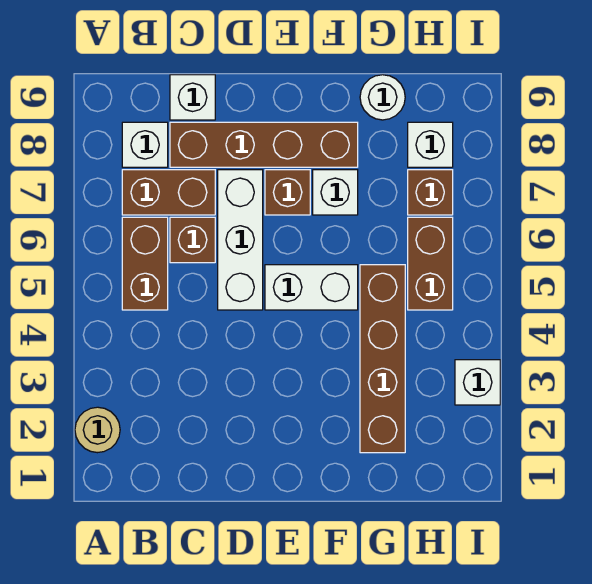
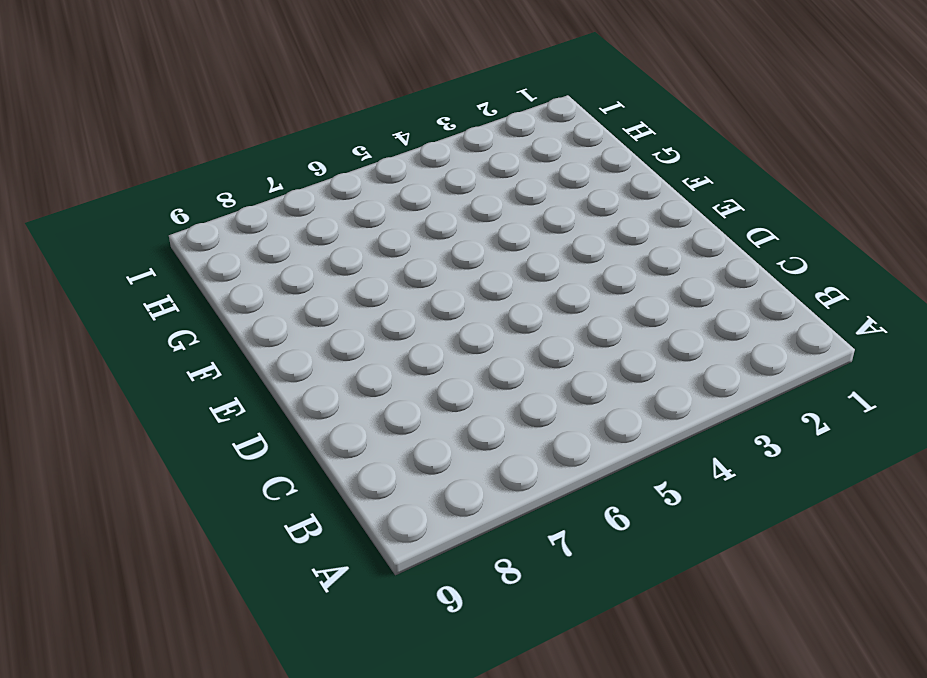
none -> tan round brick A2 level 1
none -> brown brick B5:B6 level 1
none -> brown brick B7:C7 level 1

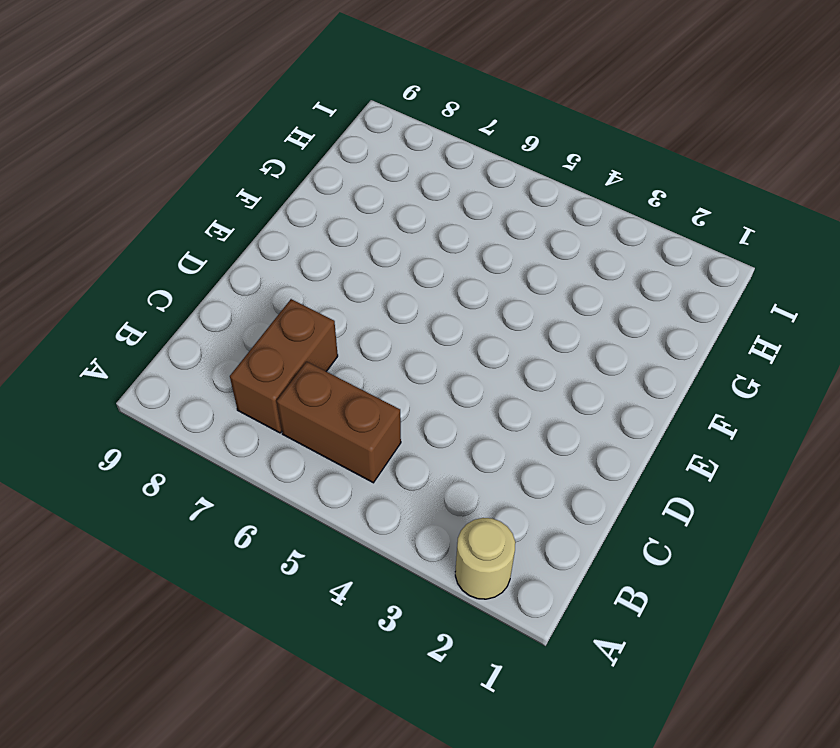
none -> white brick B8 level 1
none -> brown brick C6 level 1
none -> brown brick C8:F8 level 1

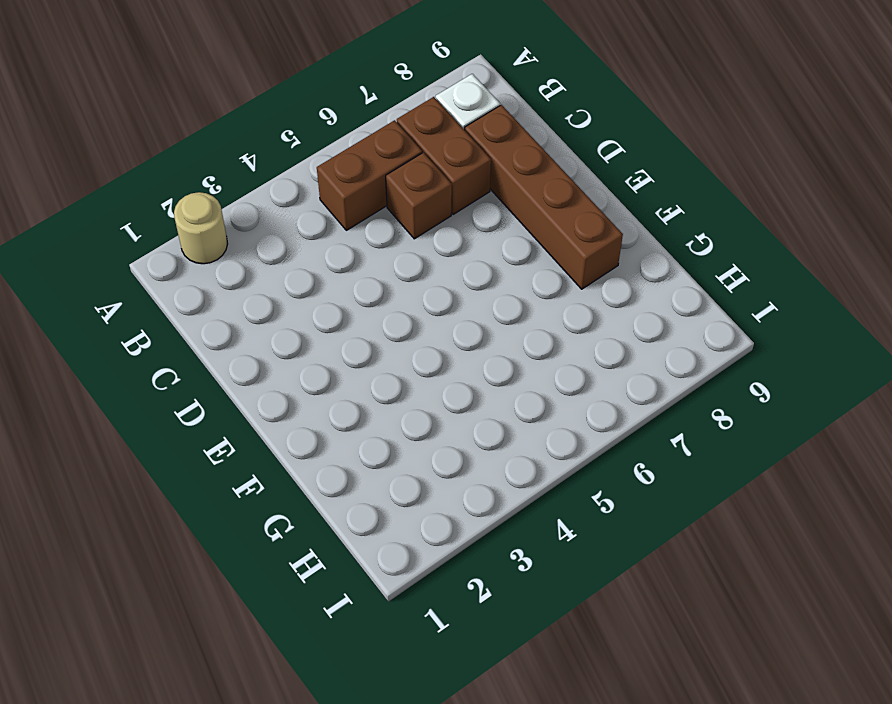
none -> white brick C9 level 1
none -> white brick D5:D7 level 1
none -> white brick E5:F5 level 1

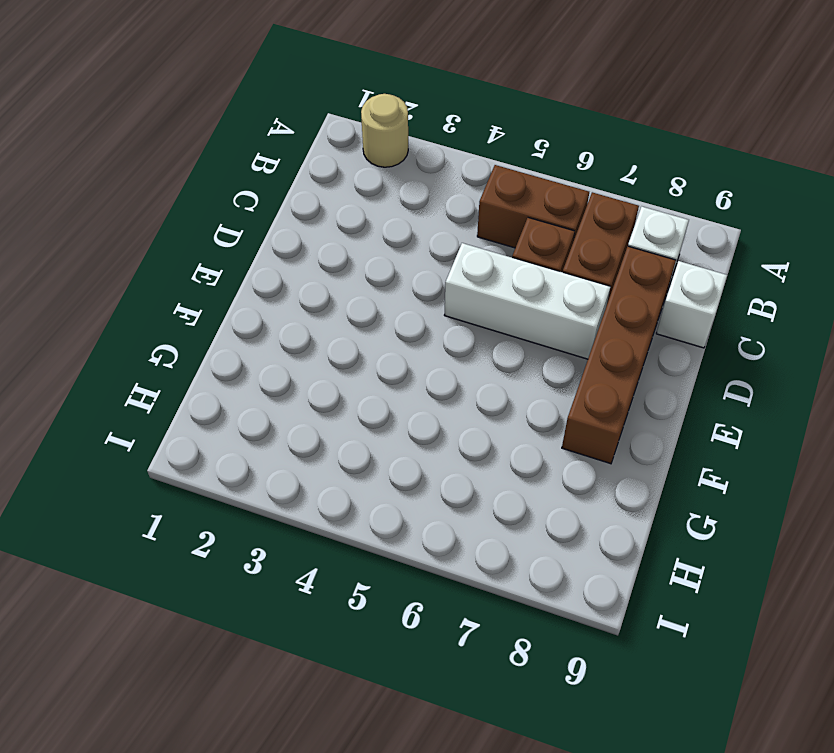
none -> white brick E5:F5 level 1
none -> brown brick E7 level 1
none -> white brick F7 level 1

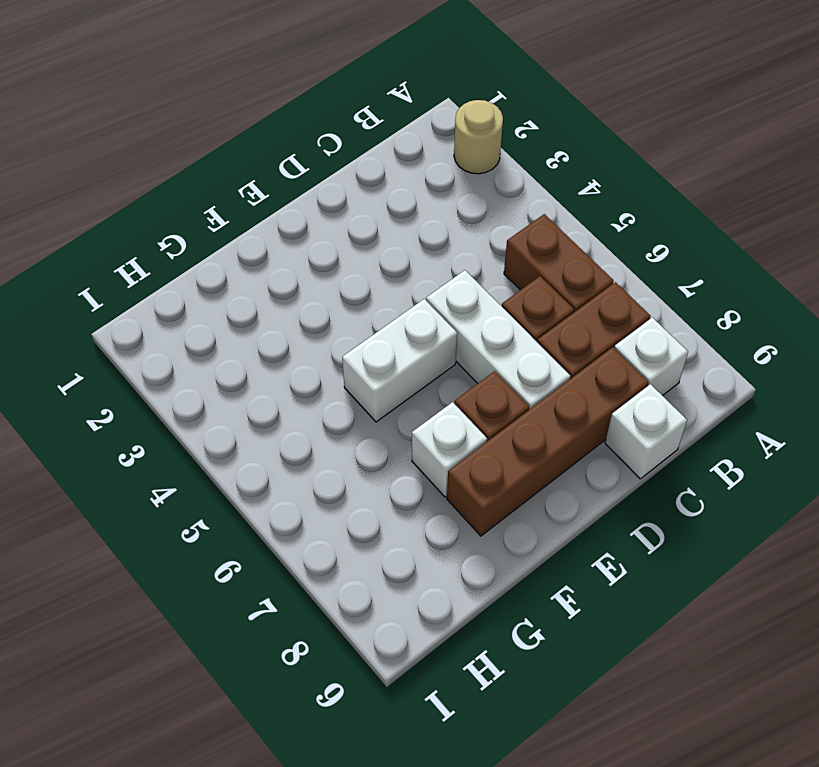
none -> brown brick G2:G5 level 1
none -> white round brick G9 level 1
none -> brown brick H5:H6 level 1

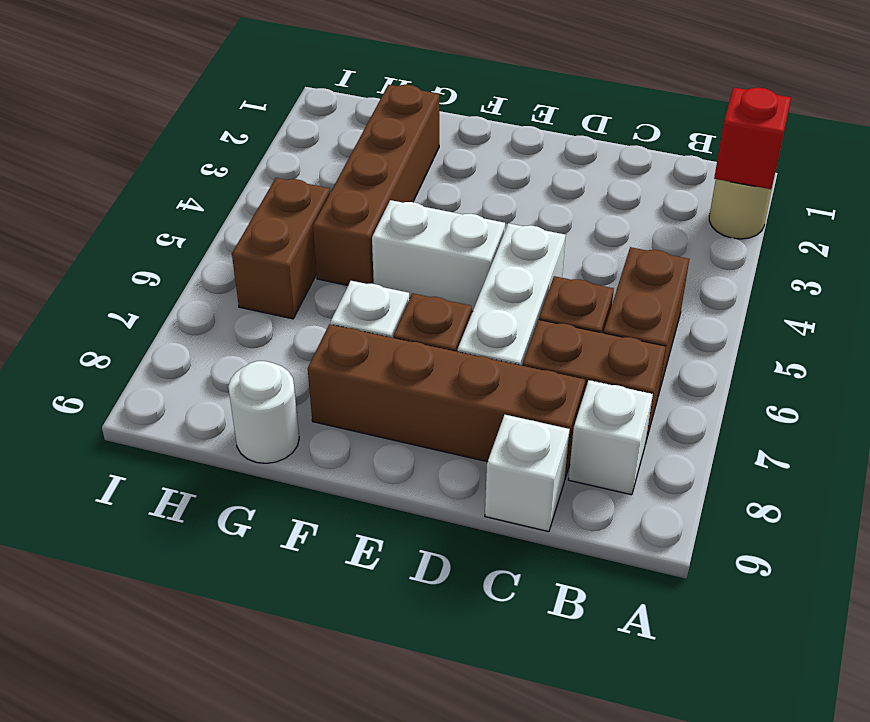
red brick A2 level 2 -> none
none -> brown brick H7 level 1
none -> white brick H8 level 1
none -> white brick I3 level 1

